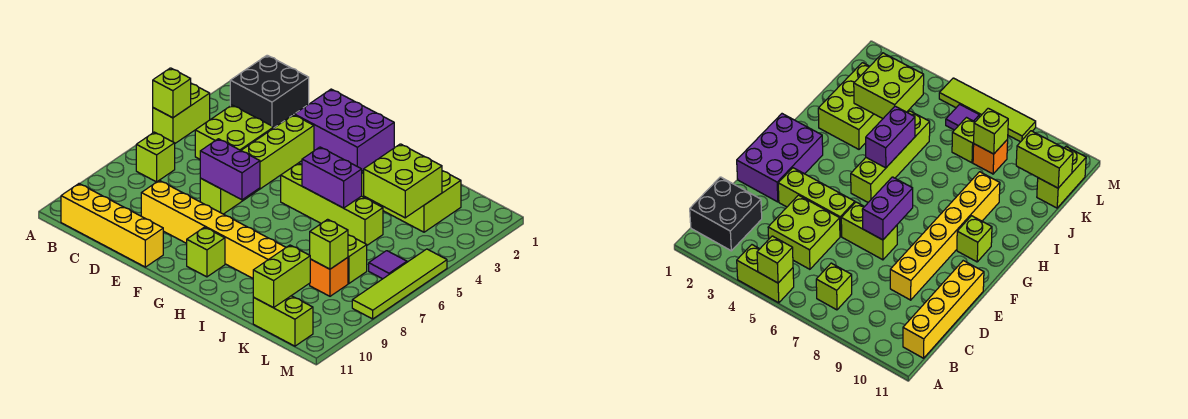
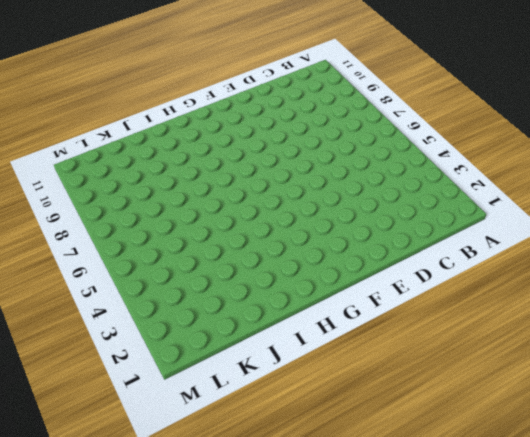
none -> lime brick A4:A5 level 1
none -> black brick B1:C2 level 1
none -> lime brick B7 level 1

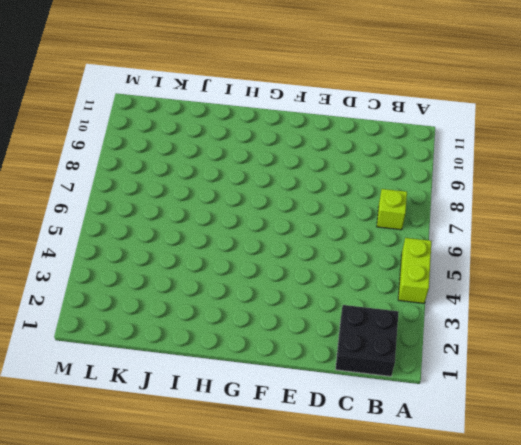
none -> yellow brick B11:E11 level 1
none -> lime brick C4:D5 level 1
none -> yellow brick D9:I9 level 1

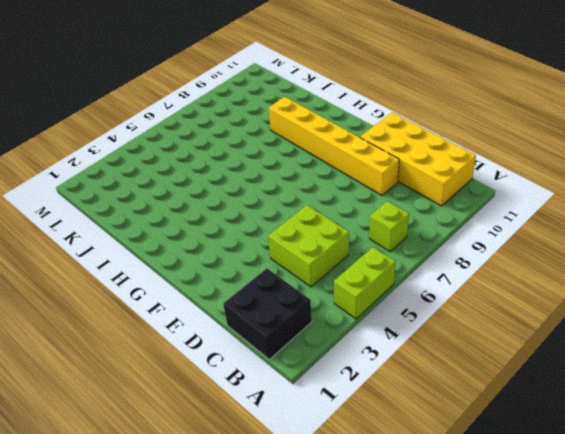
yellow brick B10:E11 level 1 -> yellow brick B11:E11 level 1
none -> purple brick E1:G2 level 1
none -> lime brick E3:E5 level 1
none -> lime brick E6:E7 level 1

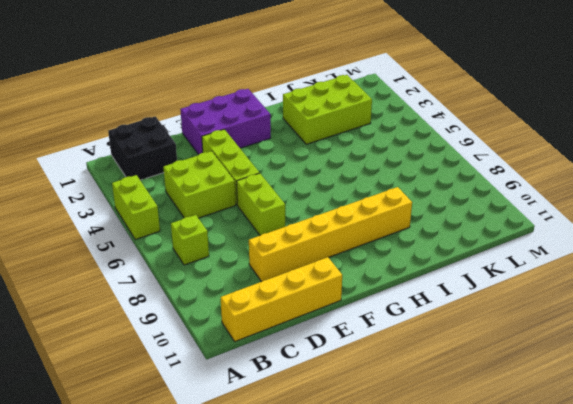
none -> lime brick G5:J5 level 1
none -> lime brick G10 level 1
none -> lime brick K7 level 1

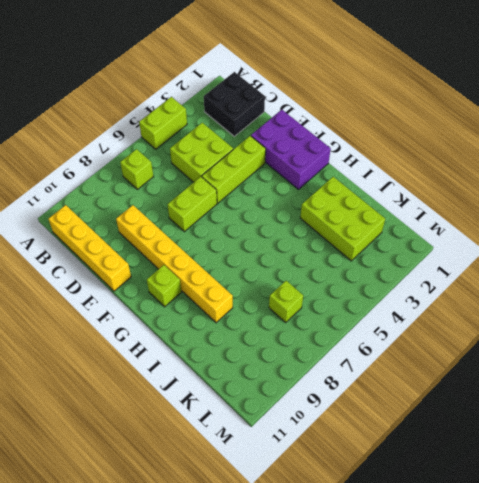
none -> lime brick G5:J5 level 1
none -> orange brick K8 level 1
none -> lime brick K11:L11 level 1

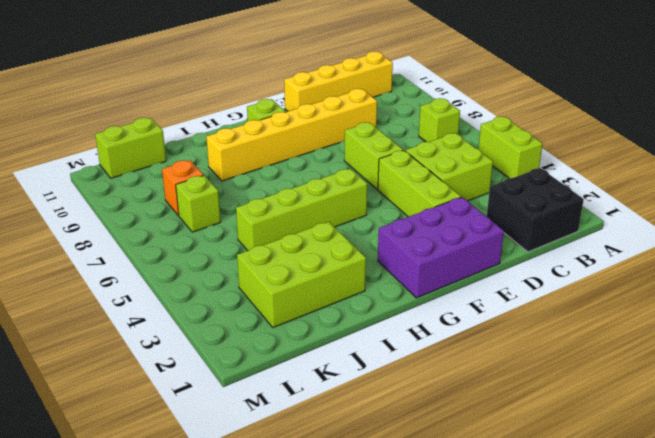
none -> purple tile L6 level 1
none -> lime tile M5:M8 level 1
none -> lime brick A5 level 2

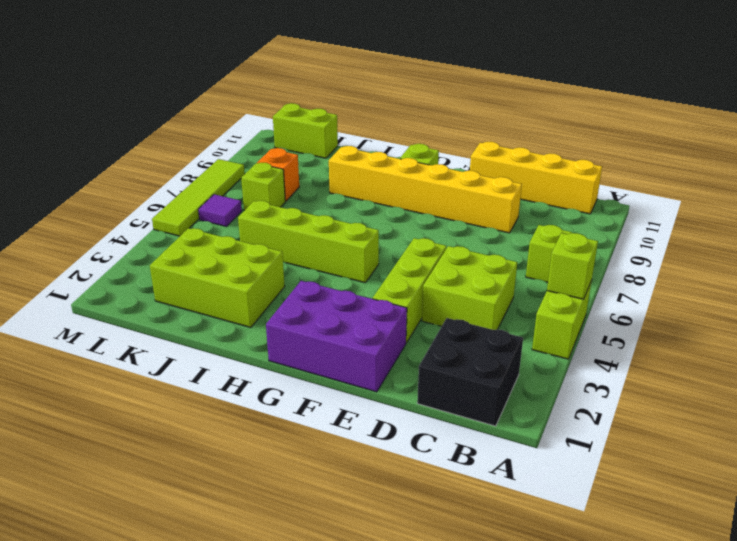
none -> lime brick E6:E7 level 1
none -> purple brick E7:F7 level 2
none -> purple brick H5:I5 level 2

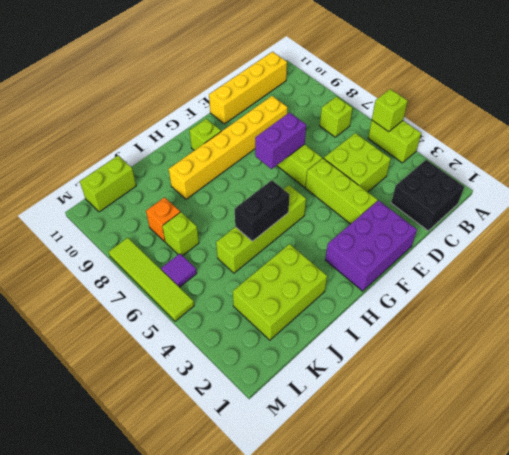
black brick H5:I5 level 2 -> purple brick H5:I5 level 2
none -> lime brick J3:K4 level 2
none -> lime brick K8 level 2
none -> lime brick K10:K11 level 2

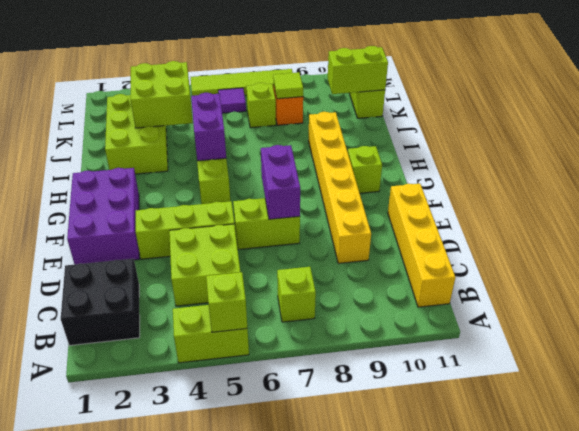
lime tile K8 level 2 -> lime brick K8 level 2

